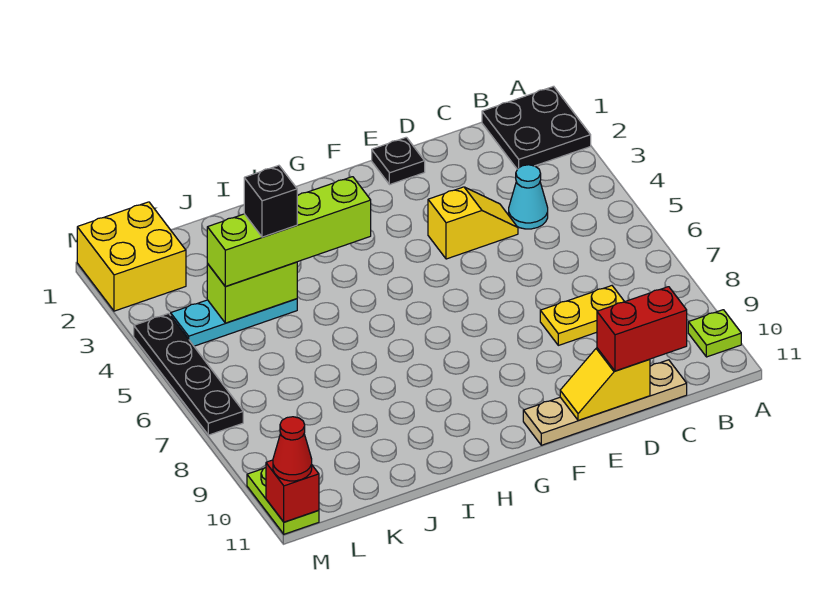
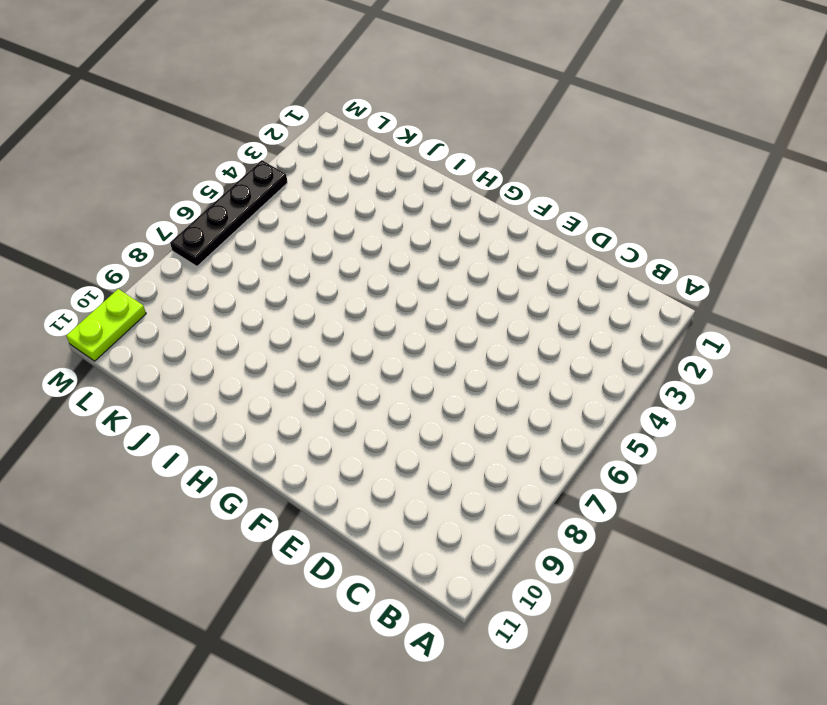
none -> black plate A1:B2 level 1
none -> lime plate A10 level 1
none -> cyan cone C4 level 1

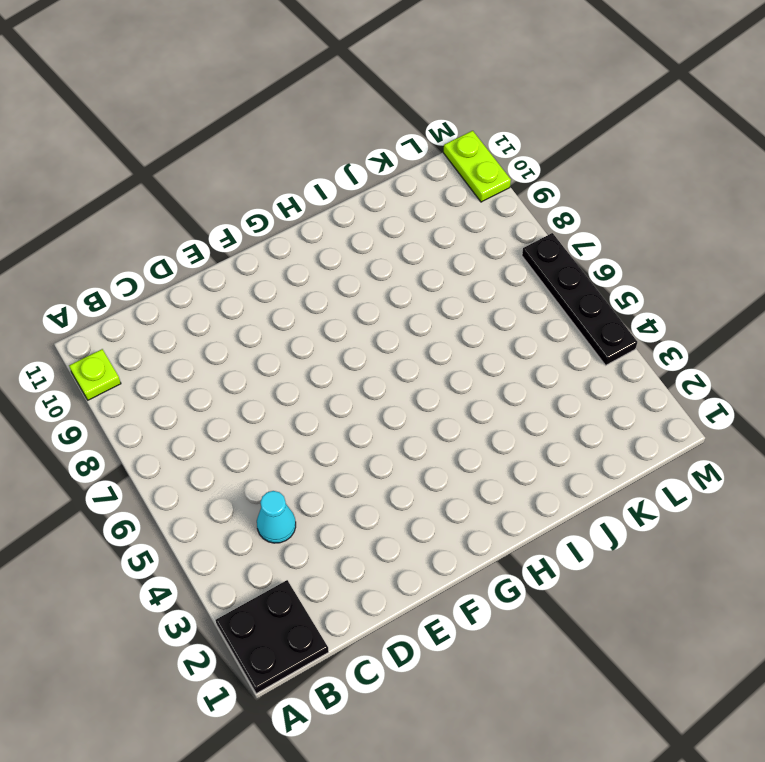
none -> yellow plate C8:D8 level 1
none -> tan plate C11:F11 level 1
none -> yellow slope D4:E4 level 1 top E

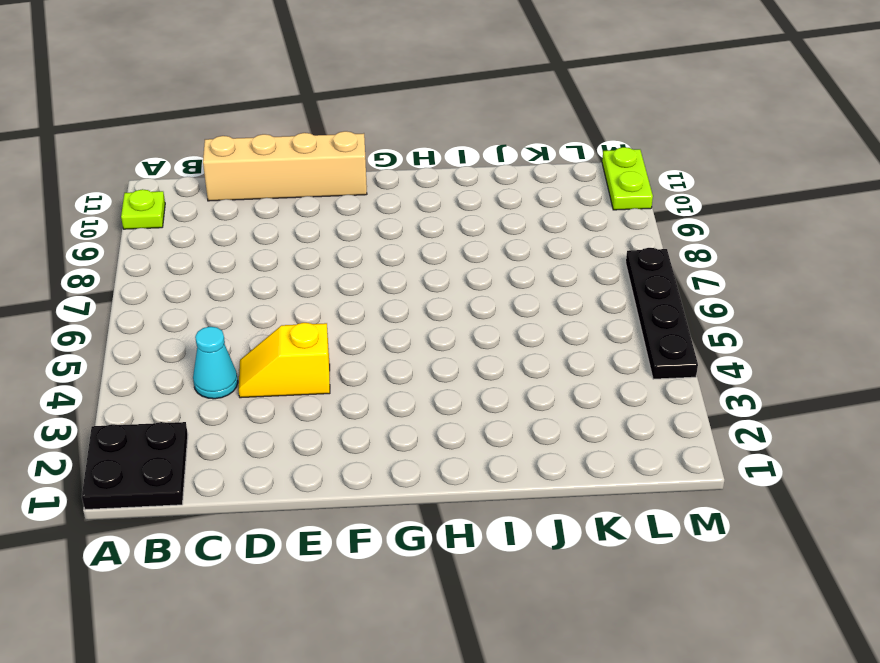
tan brick C11:F11 level 1 -> tan plate C11:F11 level 1
none -> yellow plate C8:D8 level 1
none -> black plate E1 level 1
none -> cyan plate J4:L4 level 1

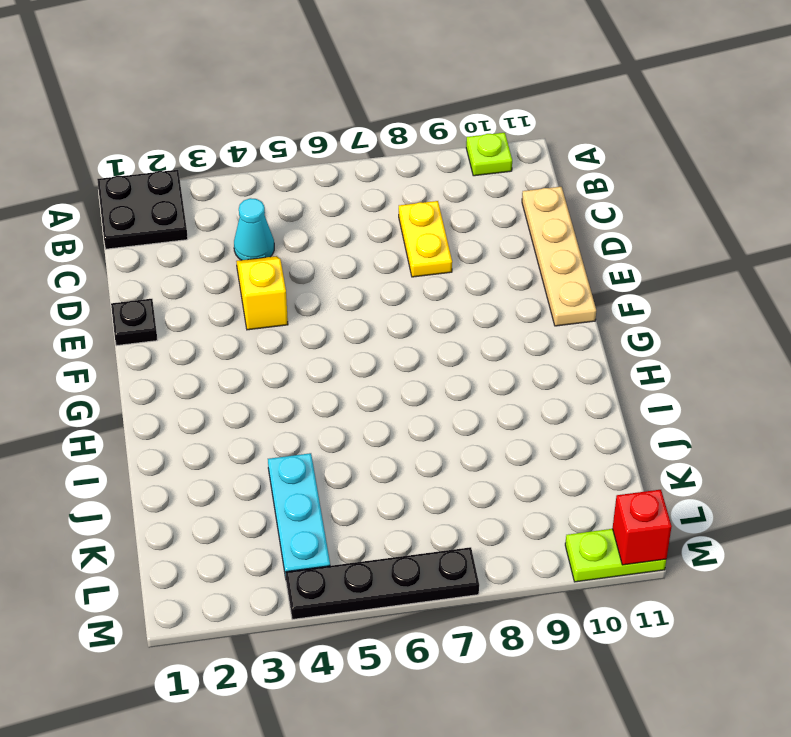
none -> yellow brick L1:M2 level 1
none -> yellow slope D11:E11 level 2 top D
none -> lime brick J4:K4 level 2

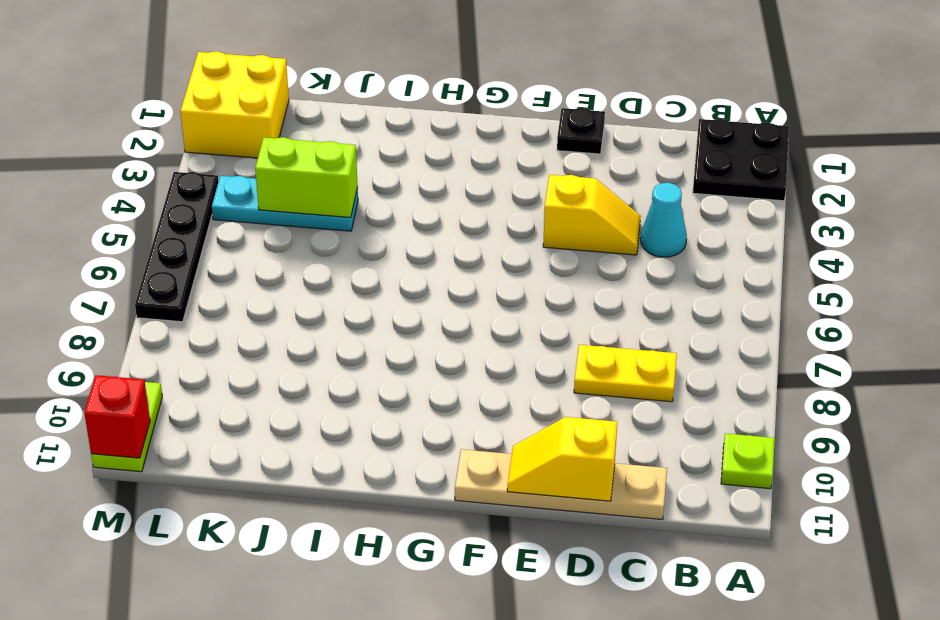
none -> red brick C11:D11 level 3
none -> lime brick H4:K4 level 3
none -> red cone M11 level 3

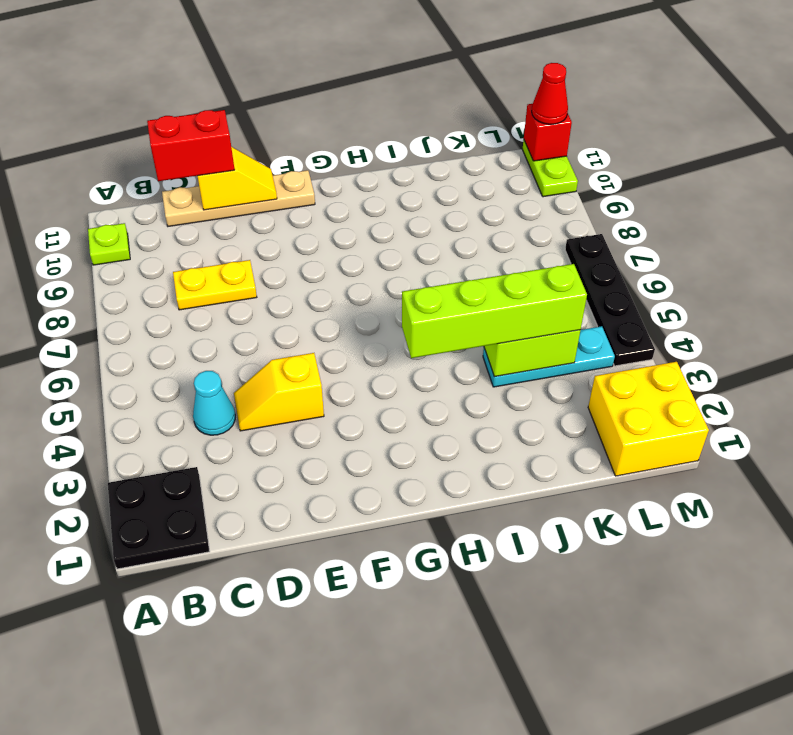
none -> black plate E1 level 1
none -> black brick J4 level 4

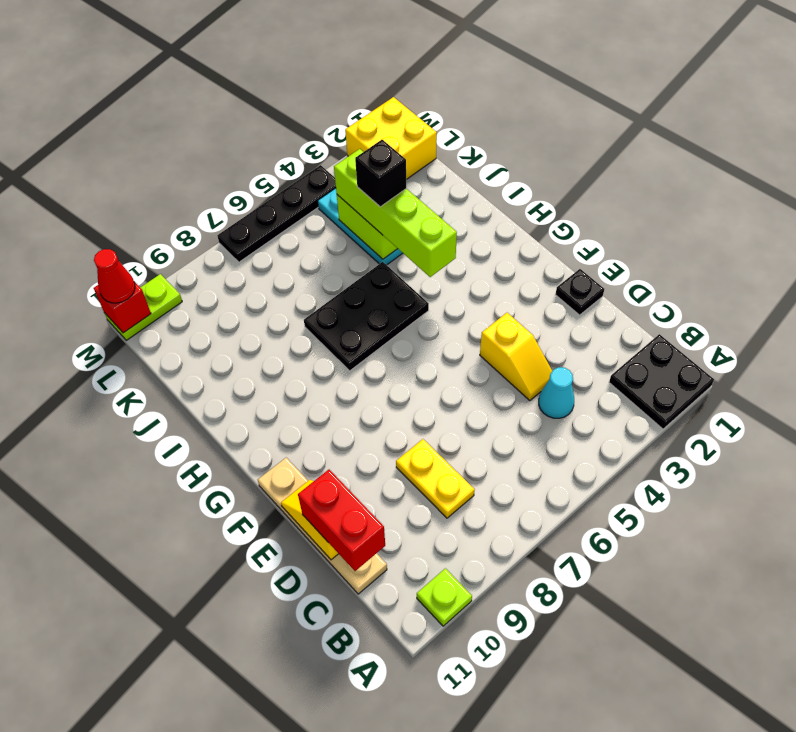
black plate H5:I7 level 1 -> none

